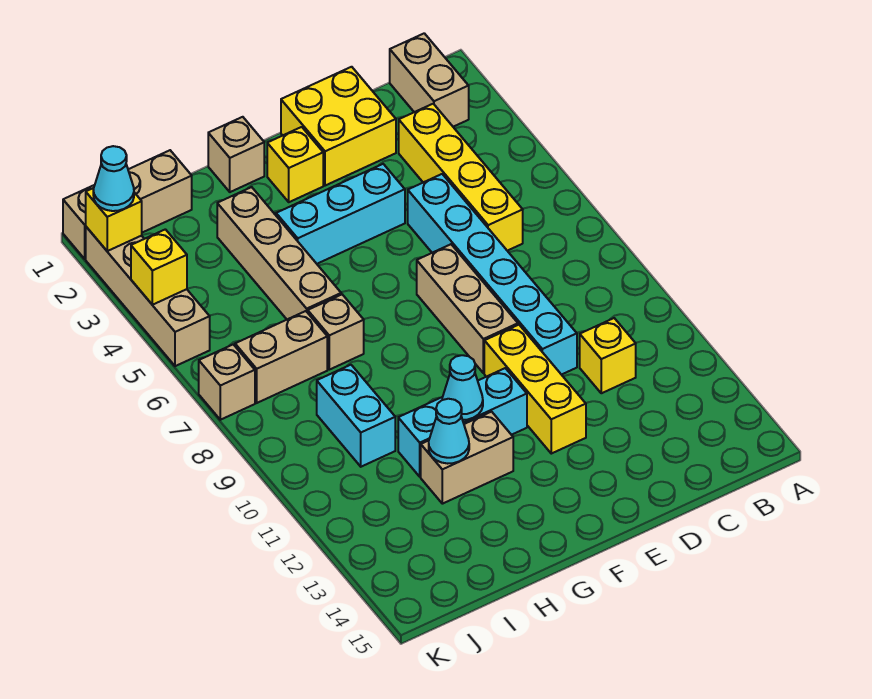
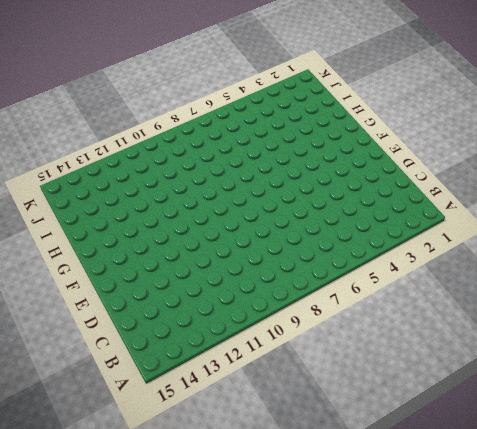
none -> tan brick B1:B2 level 1
none -> yellow brick C3:C6 level 1
none -> yellow brick C11 level 1

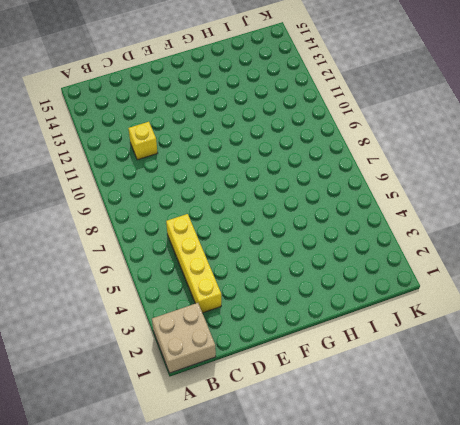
tan brick A1:B2 level 1 -> tan brick B1:B2 level 1
none -> yellow brick D1:E2 level 1
none -> cyan brick D5:D10 level 1
none -> cyan brick E4:G4 level 1

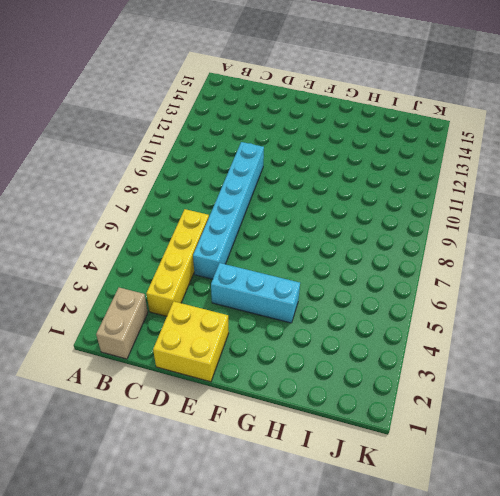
none -> yellow brick C11 level 1
none -> tan brick E7:E9 level 1
none -> yellow brick E10:E12 level 1

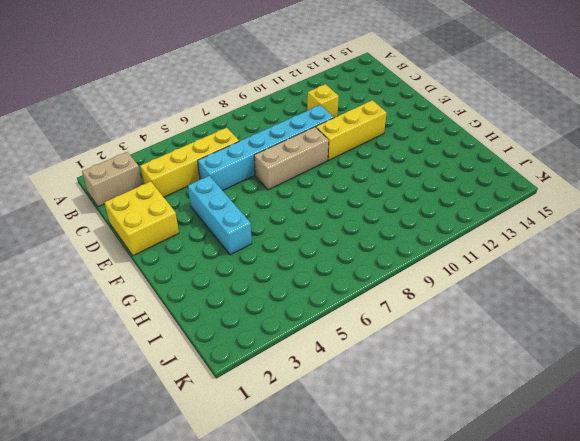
none -> yellow brick F2 level 1
none -> cyan brick F11:H11 level 1
none -> tan brick G1 level 1

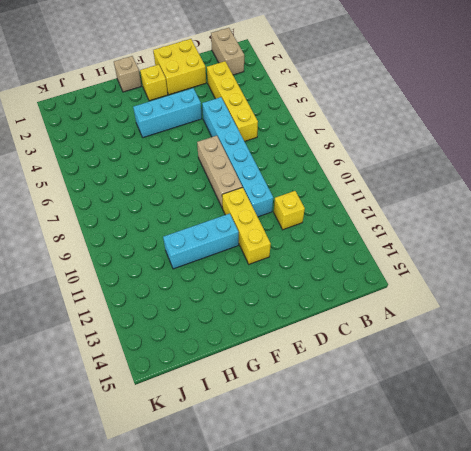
none -> tan brick G12:H12 level 1
none -> tan brick H3:H6 level 1
none -> tan brick H7 level 1

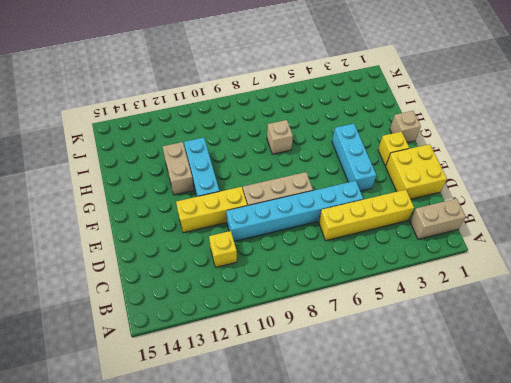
none -> tan brick H3:H6 level 1
none -> tan brick I1:K1 level 1
none -> tan brick I7:J7 level 1

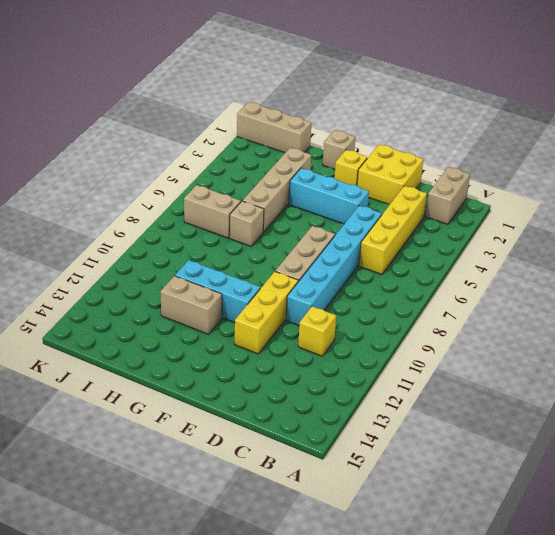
none -> cyan brick I9:I10 level 1
none -> tan brick K2:K5 level 1
none -> tan brick K7 level 1

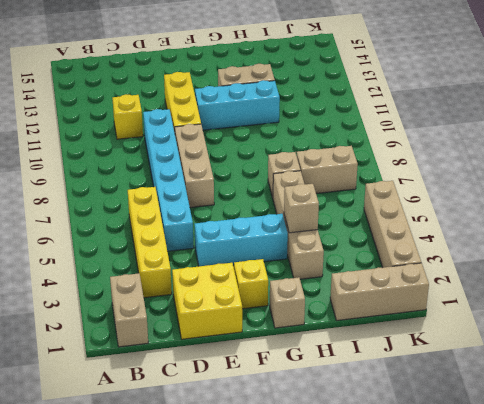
tan brick H4 level 2 -> tan brick K7 level 1
none -> cyan brick I9:I10 level 1
none -> cyan cone G11 level 2
none -> cyan cone H12 level 2

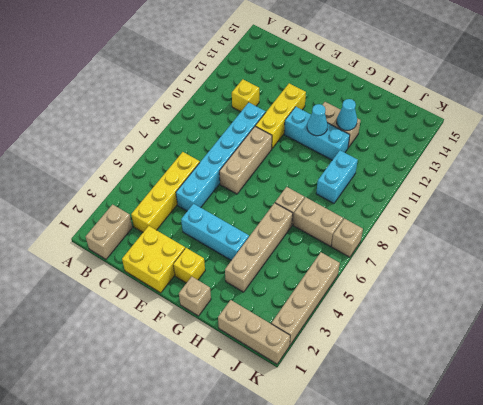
none -> yellow brick K2 level 2
none -> yellow brick K4 level 2
none -> cyan cone K2 level 3

